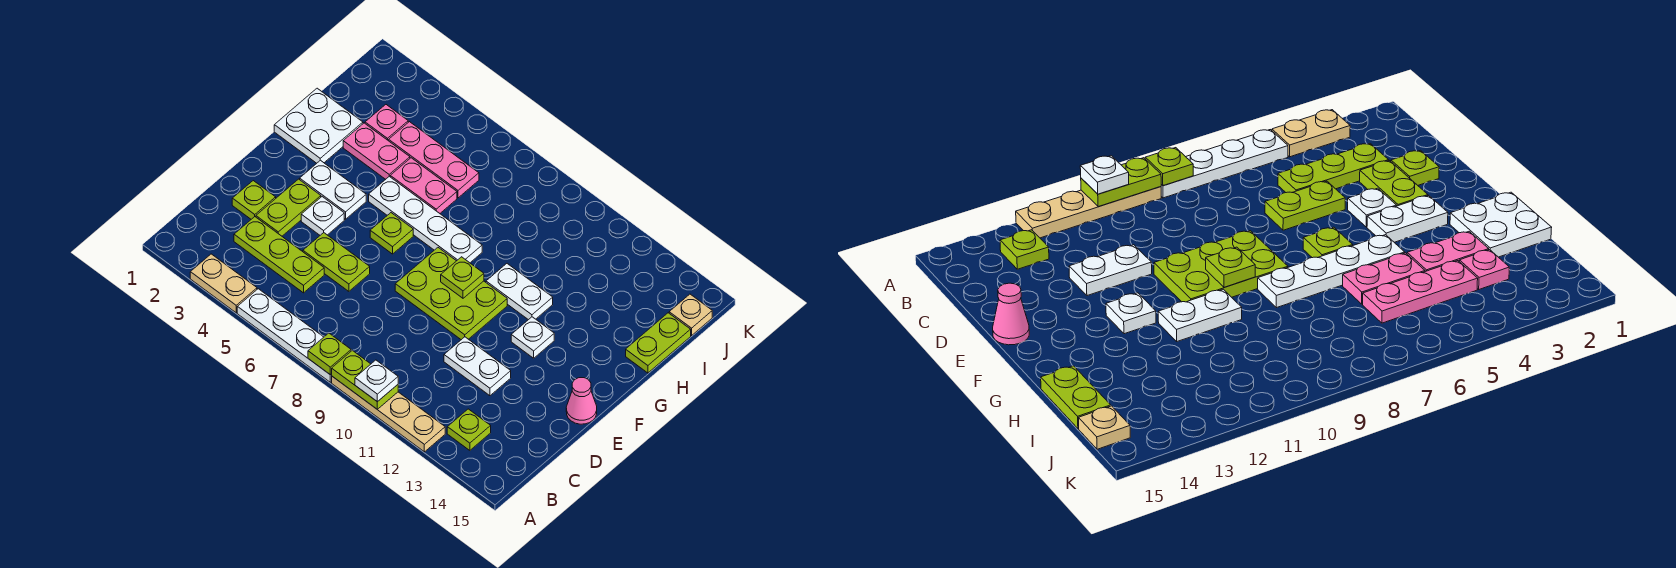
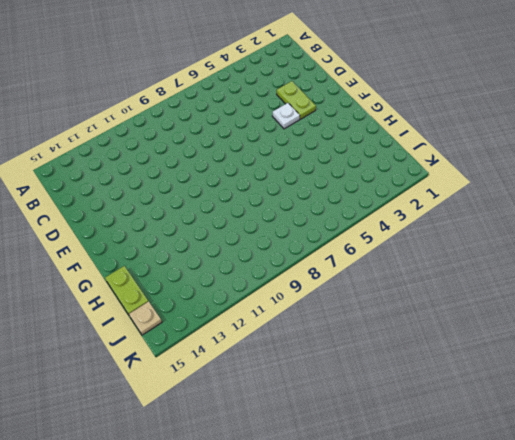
none -> tan plate A3:A4 level 1
none -> white plate A5:A8 level 1
none -> tan plate A9:A12 level 1

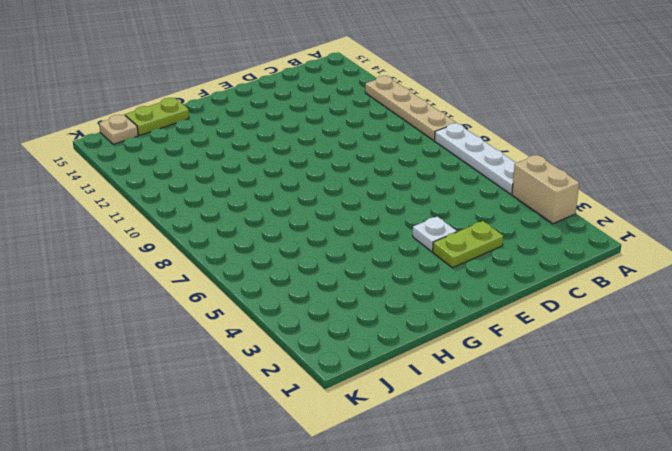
tan brick A3:A4 level 1 -> tan plate A3:A4 level 1
none -> lime plate B13 level 1
none -> lime plate C3:C5 level 1
none -> lime plate D2 level 1

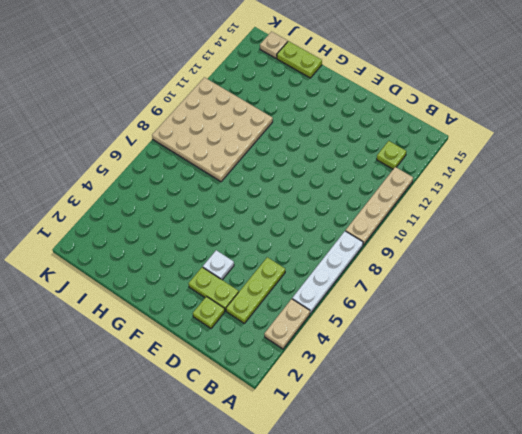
tan plate H8:K11 level 1 -> none
none -> lime plate D5:D6 level 1
none -> white plate D11:D12 level 1
none -> lime plate E8:F10 level 1

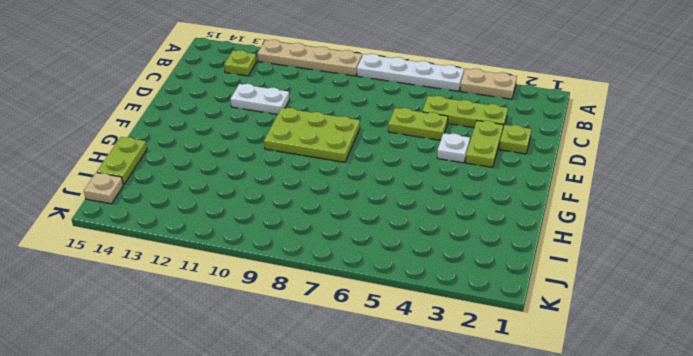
none -> pink cone E15 level 1
none -> white plate F3:F4 level 1
none -> lime plate F6 level 1

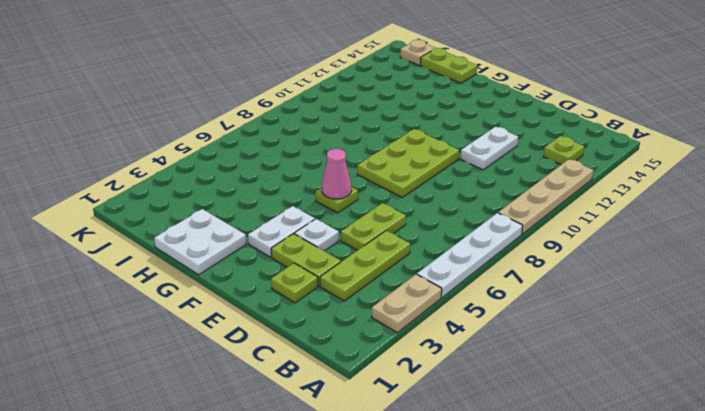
pink cone F6 level 2 -> pink cone E15 level 1
none -> white plate F12 level 1
none -> white plate G5:G8 level 1
none -> white plate G10:G11 level 1

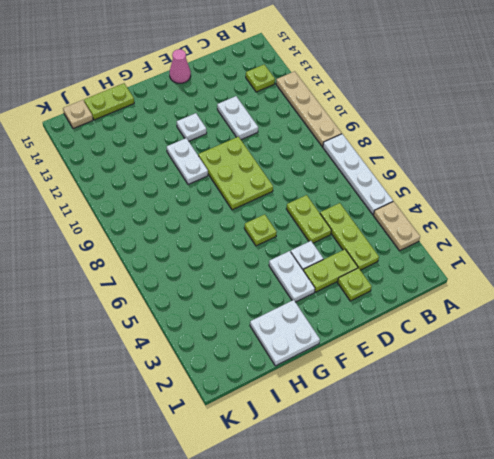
none -> white plate G5:G8 level 1
none -> pink plate H3:H4 level 1
none -> pink plate H5:H6 level 1

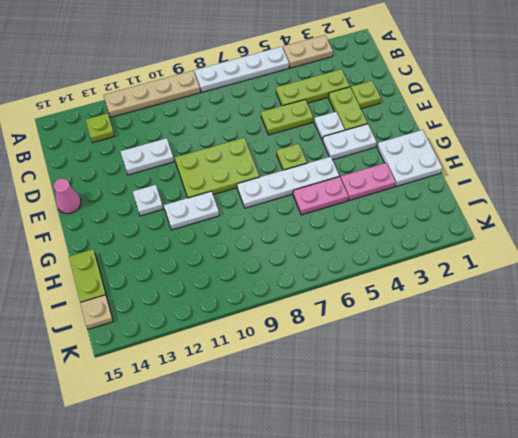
none -> pink plate I3 level 1
none -> pink plate I4:I6 level 1
none -> lime plate A8 level 2

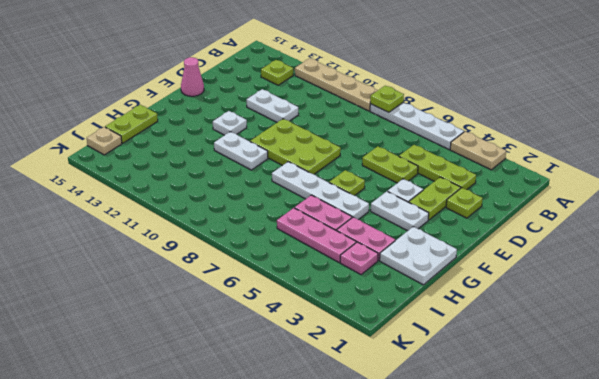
none -> lime plate A9:A10 level 2
none -> lime plate F9 level 2
none -> white plate A10 level 3

